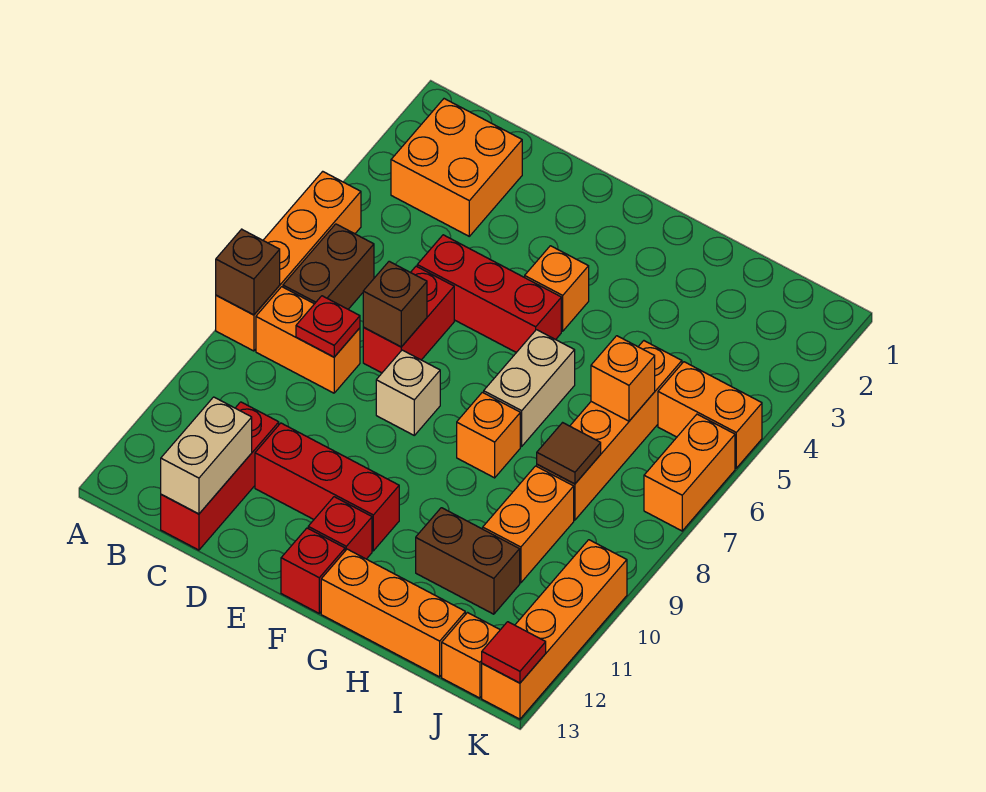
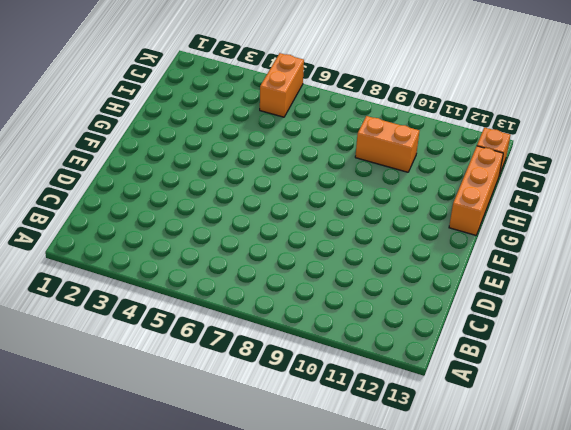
none -> orange brick A5:A8 level 1
none -> orange brick B2:C3 level 1
none -> brown brick B6:B7 level 1

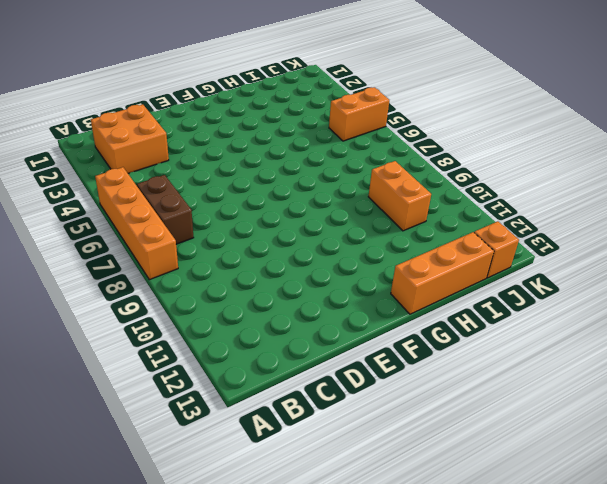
none -> orange brick B8:C8 level 1
none -> red brick C11:C13 level 1
none -> red brick D5:F5 level 1

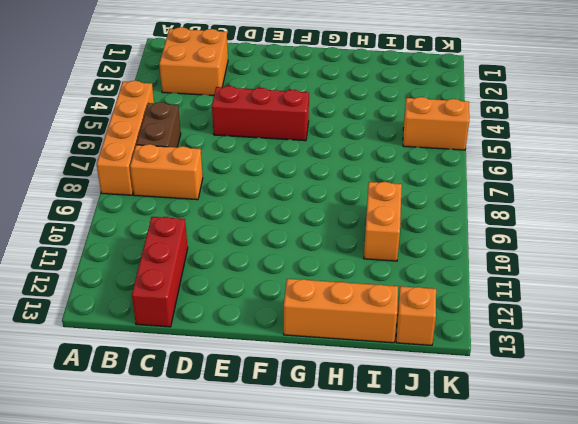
none -> red brick D6:D7 level 1
none -> red brick D11:F11 level 1
none -> tan brick E8 level 1

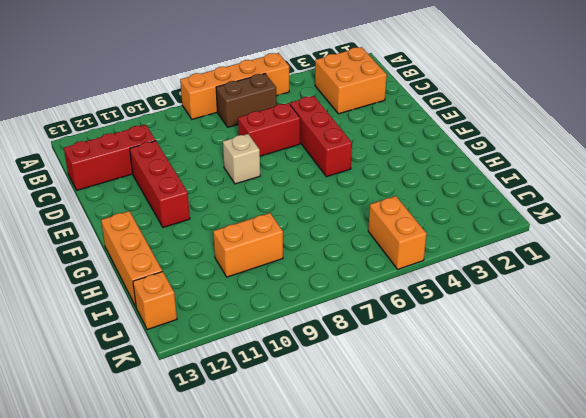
none -> orange brick B8:C8 level 1
none -> orange brick F4 level 1
none -> red brick F12 level 1

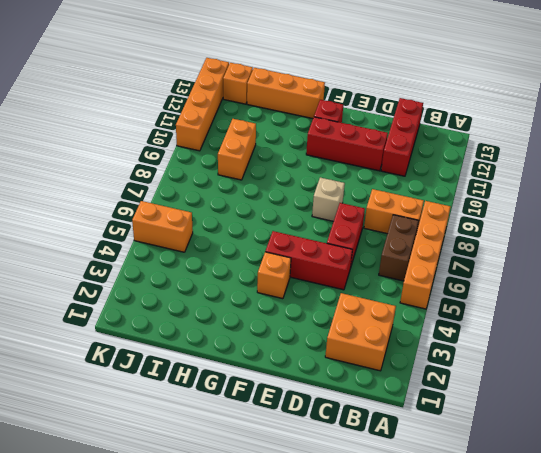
none -> red brick F13 level 1
none -> tan brick G6:G7 level 1
none -> orange brick G8 level 1

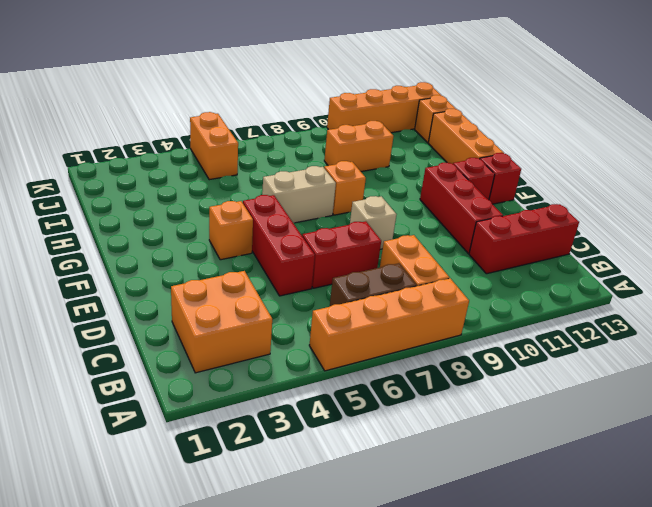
none -> brown brick H11:I11 level 1
none -> orange brick I5:I8 level 1
none -> orange brick K6:K7 level 1

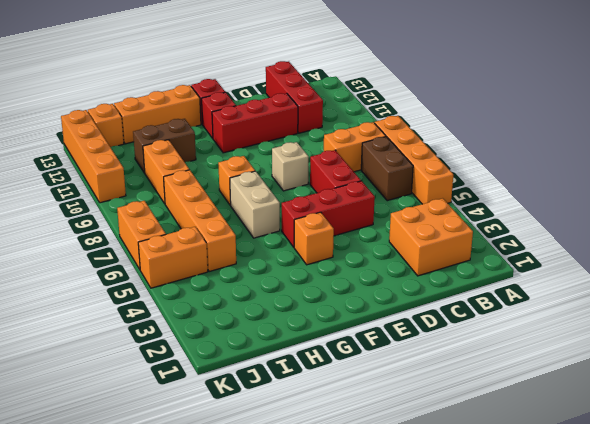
none -> brown brick A8 level 2
none -> red plate C8 level 2
none -> tan brick C12:C13 level 2

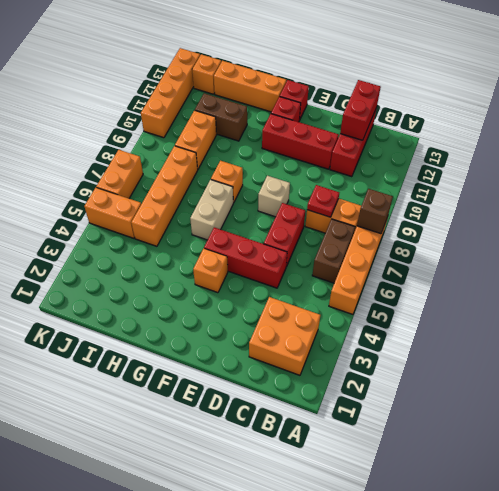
red brick C12:C13 level 2 -> tan brick C12:C13 level 2
none -> brown brick D7 level 2
none -> orange brick I6 level 2
none -> brown tile I8 level 2

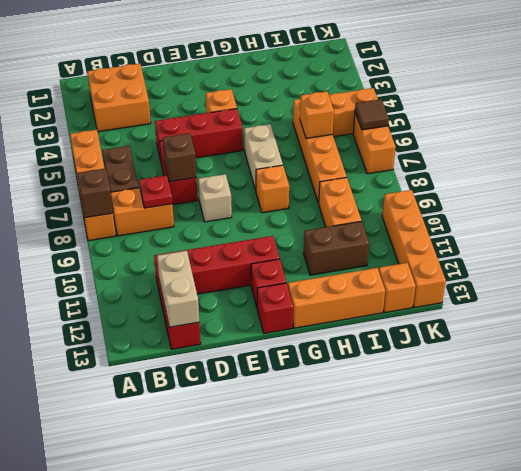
brown tile K6 level 2 -> brown tile I8 level 2
none -> red tile K13 level 2

